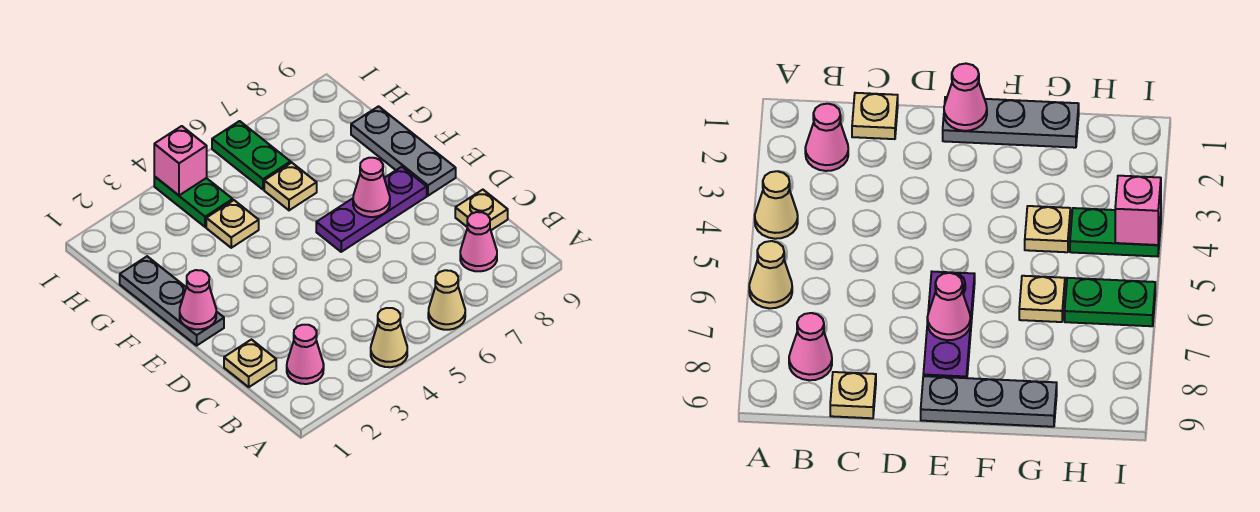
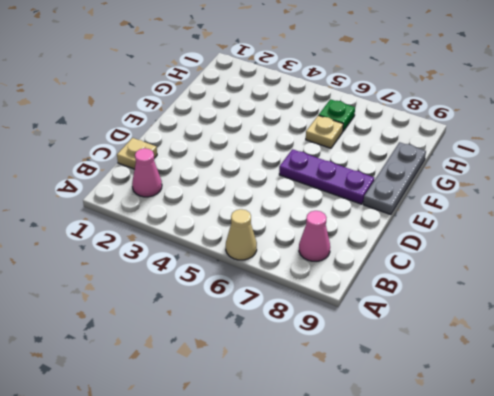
green plate H6 level 1 -> green plate H6:I6 level 1
none -> tan cone A4 level 1
none -> tan plate C9 level 1
none -> grey plate E1:G1 level 1

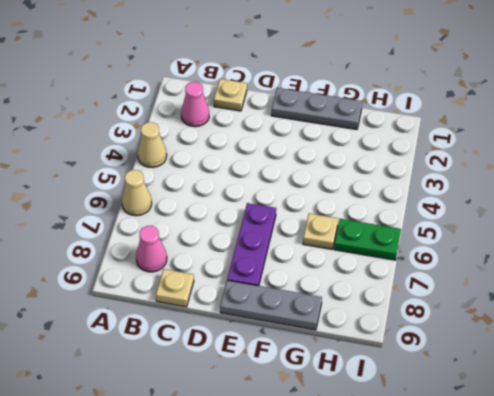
none -> tan plate G4 level 1
none -> green plate H4:I4 level 1
none -> pink cone E1 level 2

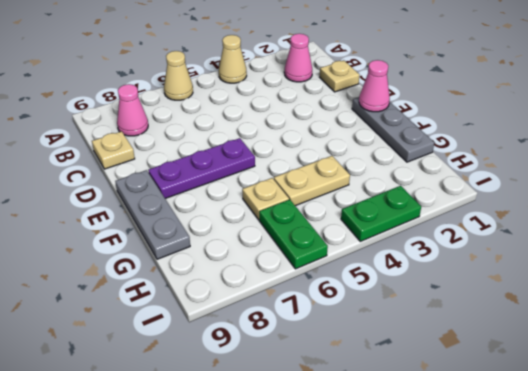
tan plate G4:G5 level 1 -> tan plate G4 level 1
green plate I3:I4 level 1 -> green plate H4:I4 level 1
none -> pink cone E7 level 2
none -> pink brick I4 level 2

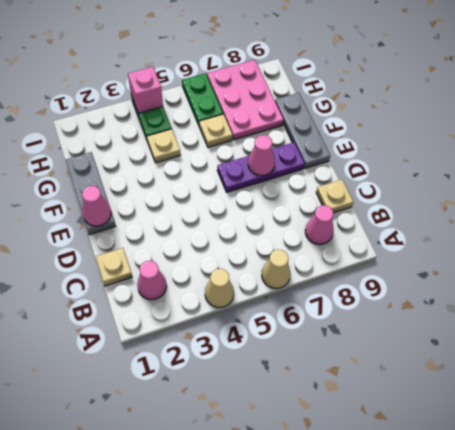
pink plate G7:I8 level 1 -> none

